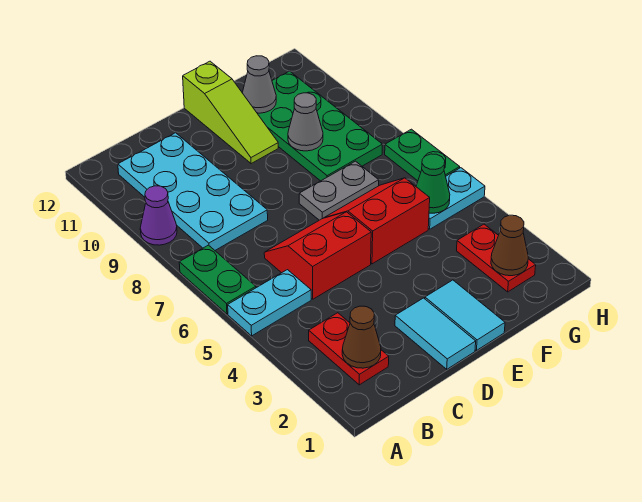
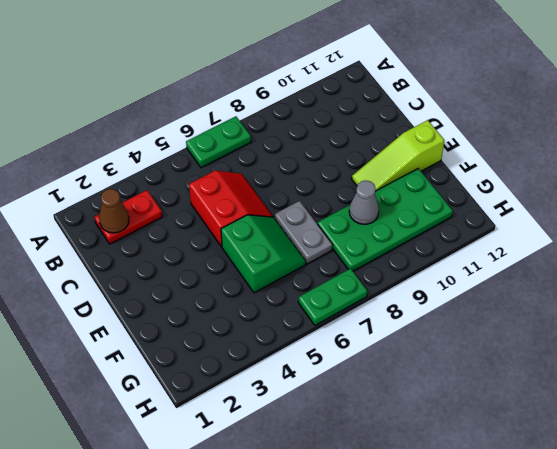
green slope E5:F6 level 1 top 5 -> red slope E5:F6 level 1 top 5
none -> cyan plate A5:B5 level 1
none -> purple cone A9 level 1
none -> cyan plate B8:C11 level 1

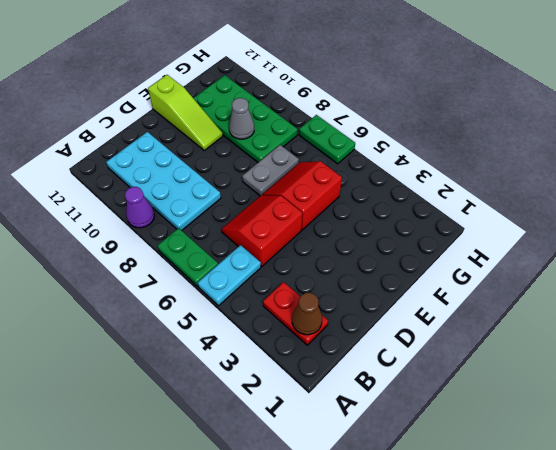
none -> cyan tile D1:D2 level 1
none -> cyan tile E1:E2 level 1
none -> red plate G2:G3 level 1

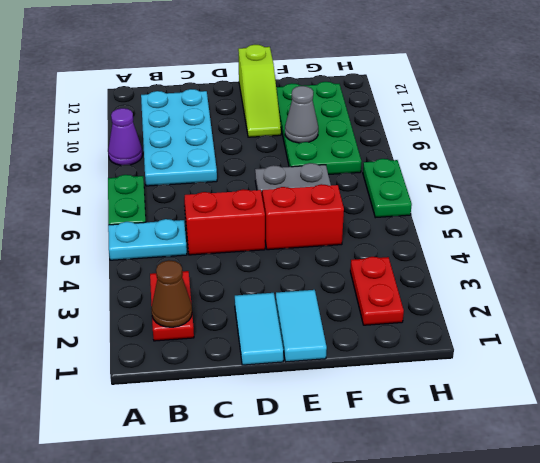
none -> cyan plate G5:H5 level 1
none -> grey cone F11 level 2
none -> brown cone G2 level 2

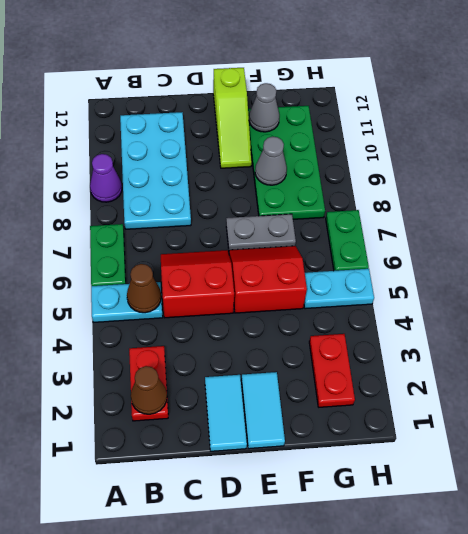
brown cone B5 level 2 -> brown cone G2 level 2
none -> green cone G5 level 2

